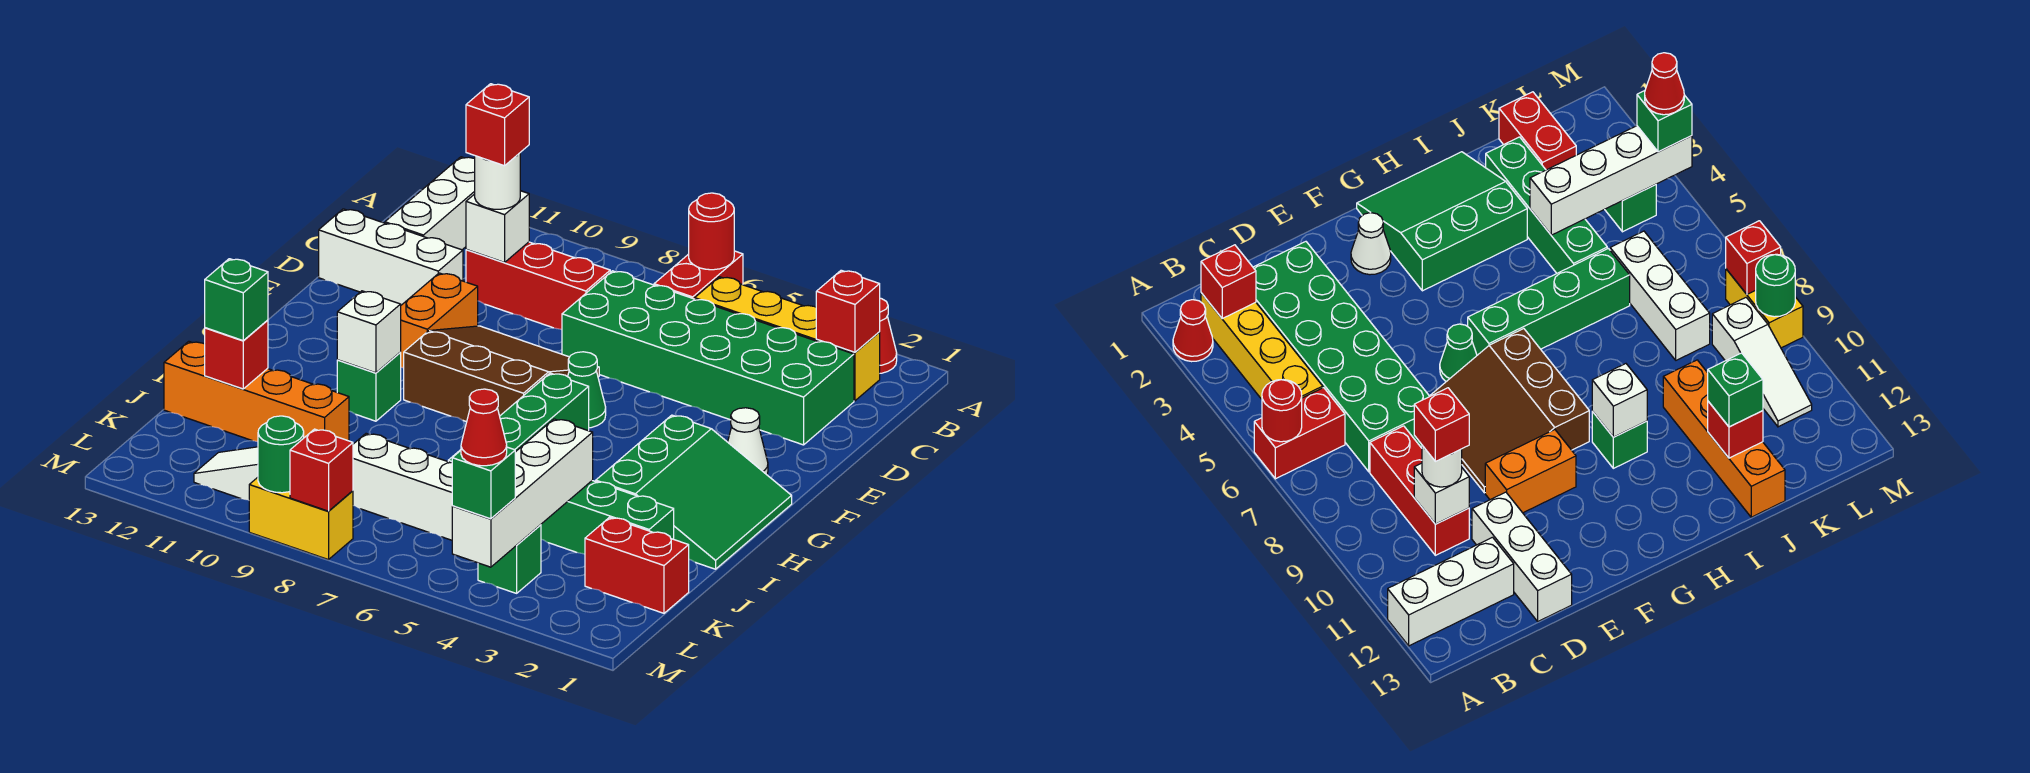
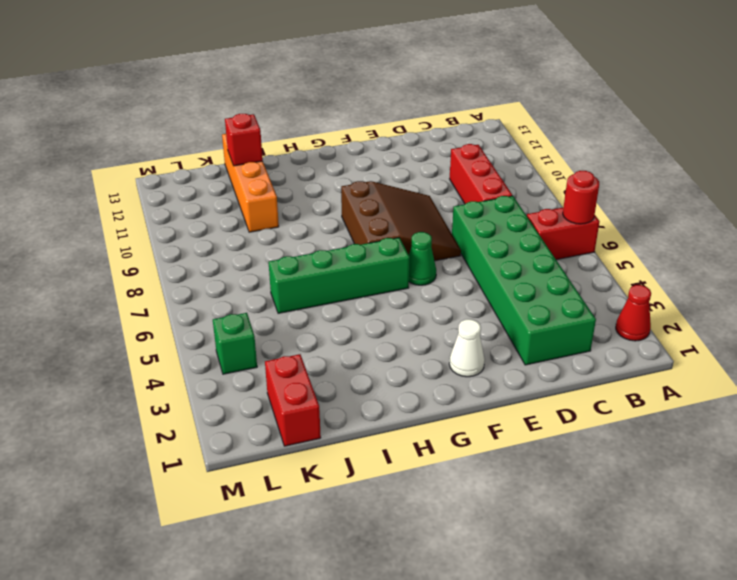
none -> white brick A12:C12 level 1
none -> yellow brick B2:B5 level 1
none -> white brick D11:D13 level 1
none -> orange brick E10:F10 level 1

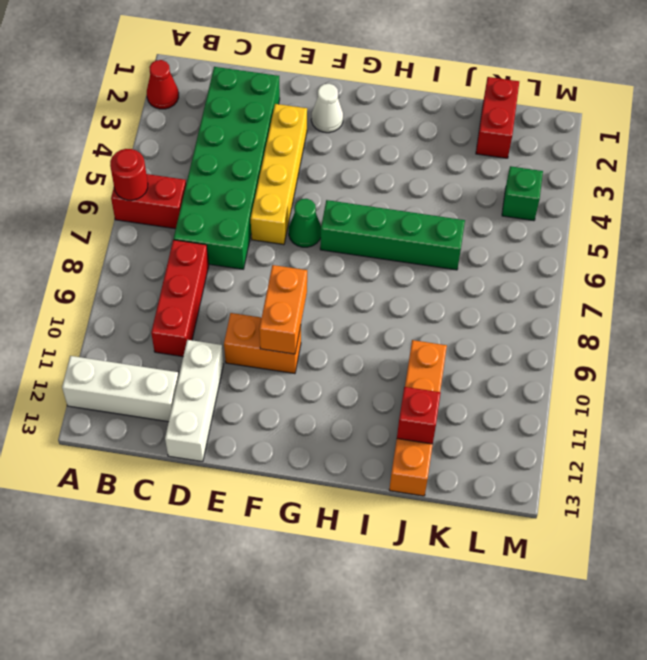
yellow brick E3:E6 level 1 -> yellow brick B2:B5 level 1
orange brick F9:F10 level 2 -> none
none -> brown slope E7:G9 level 1 top G
none -> green slope G1:I3 level 1 top 3
none -> green brick H10 level 1
none -> green brick J2:J5 level 1

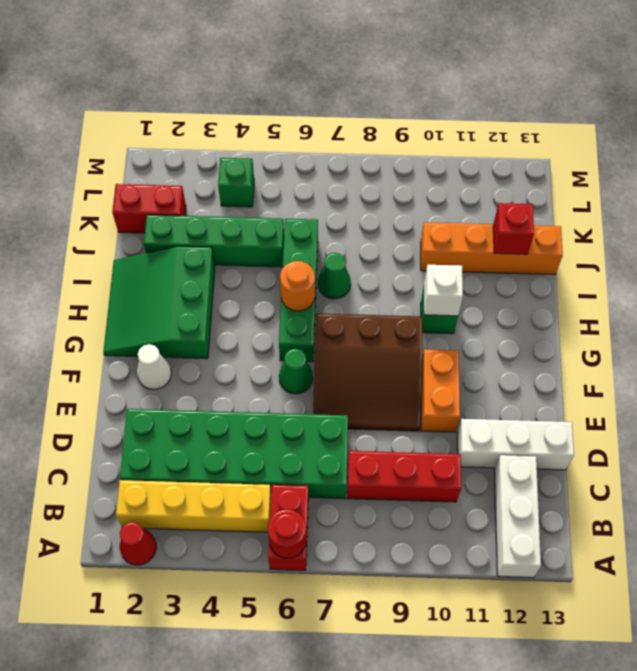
orange round brick H6 level 2 -> none
green cone I7 level 1 -> none
none -> white brick K6:K8 level 1
none -> white slope L9:L11 level 1 top 9
none -> yellow brick M8:M9 level 1
none -> red brick B2 level 2

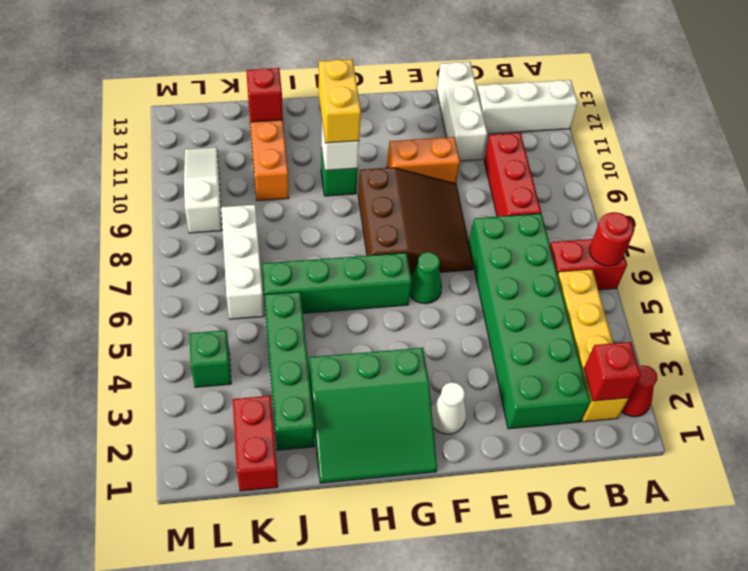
yellow brick H10:H11 level 3 -> yellow brick M8:M9 level 1
none -> white brick C10 level 2
none -> white brick J4:M4 level 2
none -> red brick M8 level 2
none -> green round brick M9 level 2

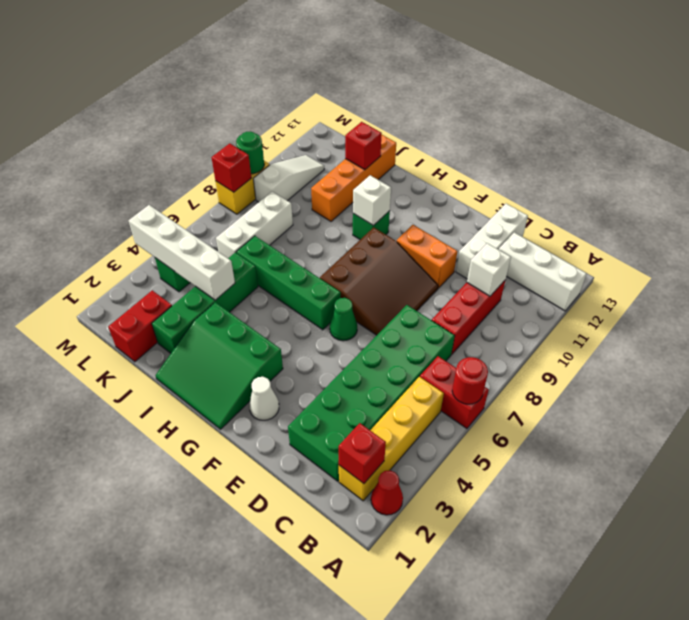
none -> white round brick C10 level 3
none -> green brick J12 level 3
none -> green brick M4 level 3
none -> red brick C10 level 4

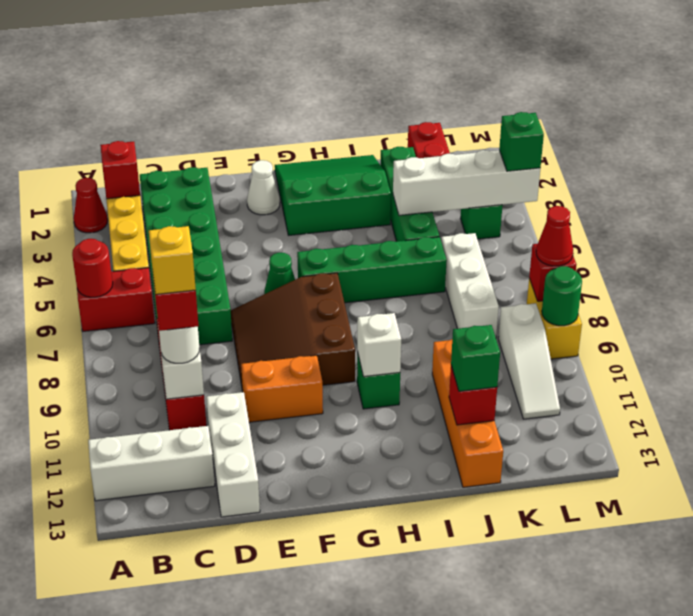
yellow brick C10 level 5 -> none
red cone M8 level 3 -> red cone M4 level 4

